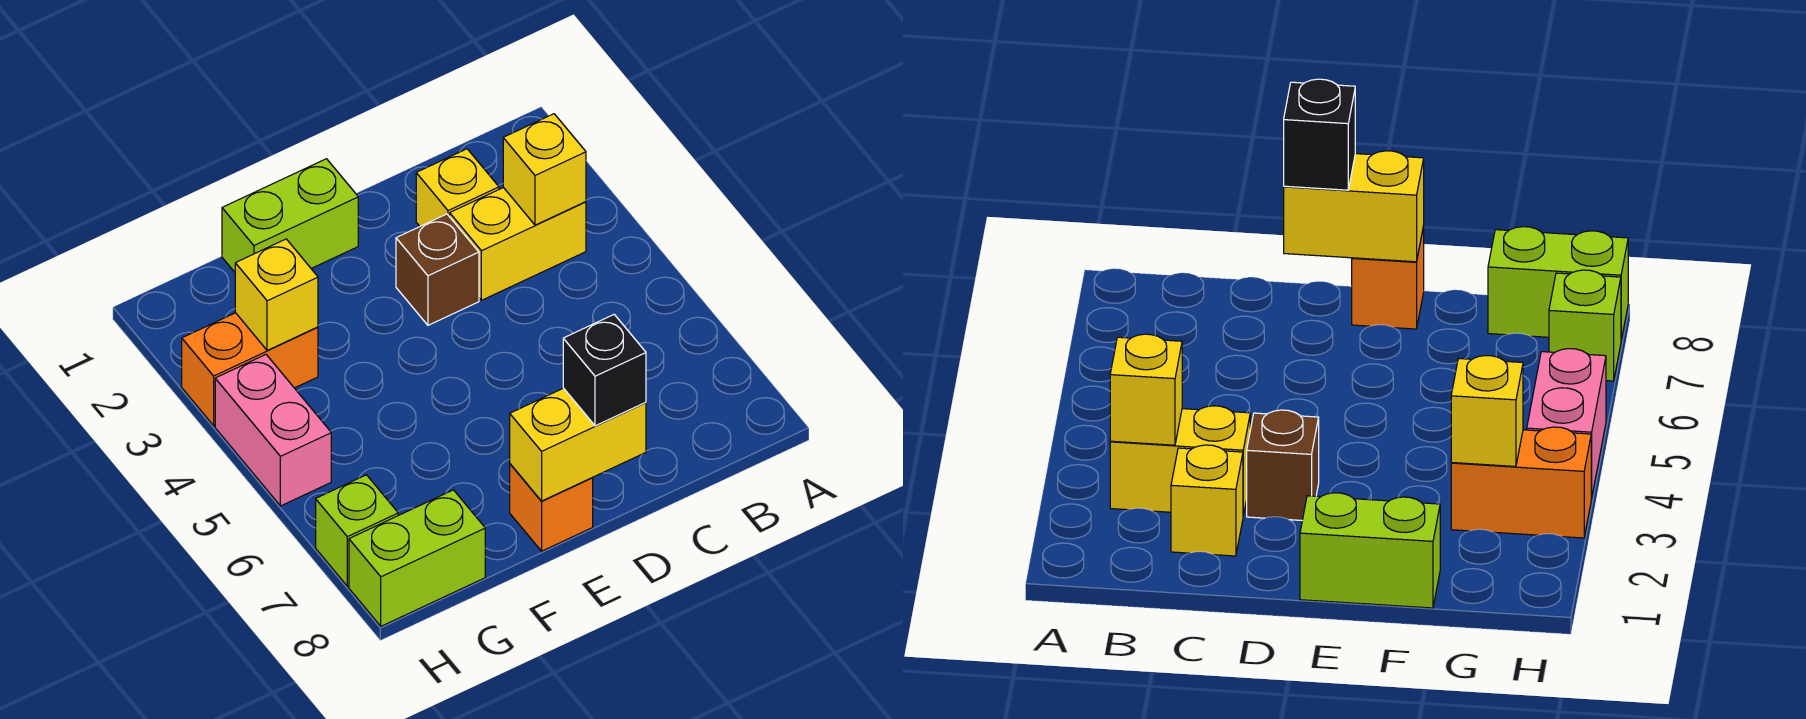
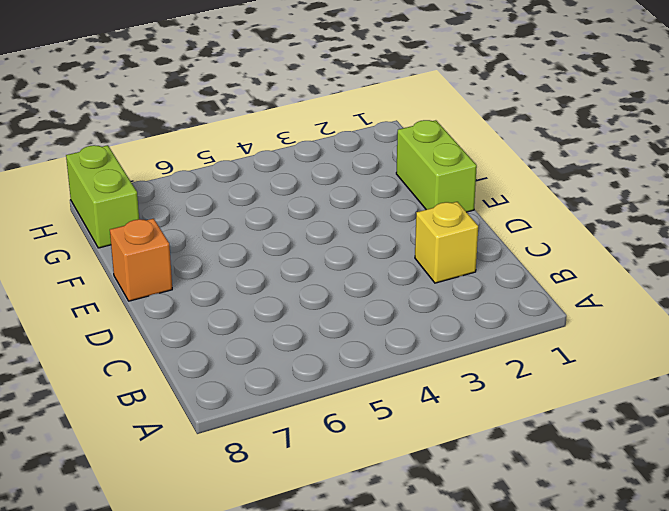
none -> yellow brick B3:C3 level 1
none -> brown brick D3 level 1
none -> orange brick G3:H3 level 1

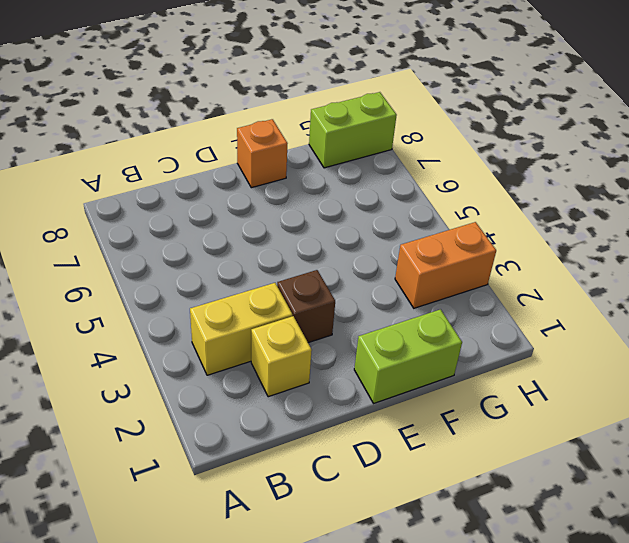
none -> pink brick H4:H5 level 1
none -> lime brick H7 level 1
none -> yellow brick B3 level 2

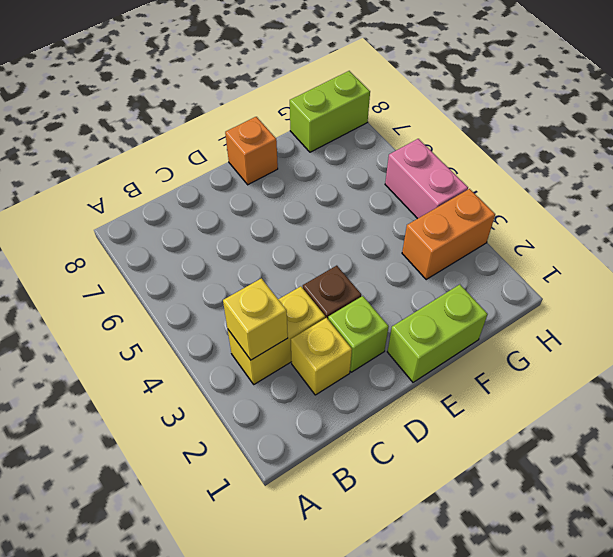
lime brick D2 level 1 -> lime brick H7 level 1
none -> yellow brick D8:E8 level 2
none -> yellow brick G3 level 2
none -> black brick D8 level 3

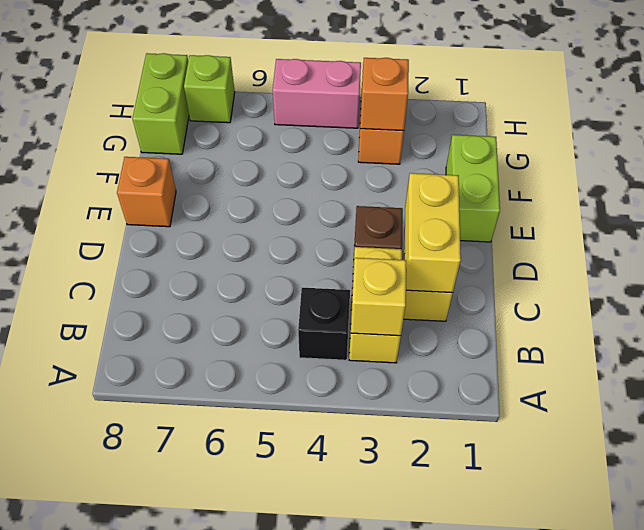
black brick B4 level 1 -> black brick D8 level 3
yellow brick C2:D2 level 2 -> yellow brick D8:E8 level 2
orange brick G3 level 2 -> yellow brick G3 level 2

